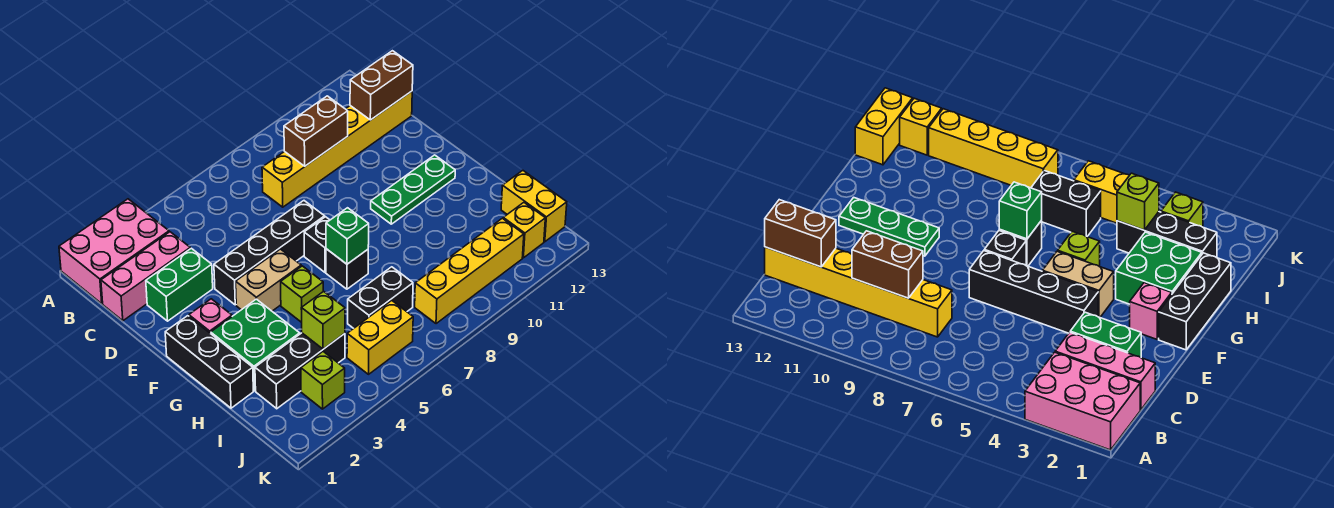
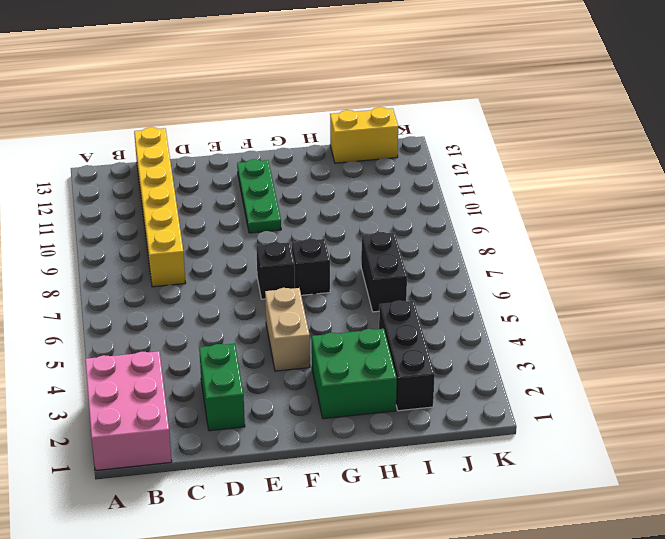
none -> pink brick C1:C3 level 1
none -> black brick E4:E7 level 1
none -> black brick F1:H1 level 1

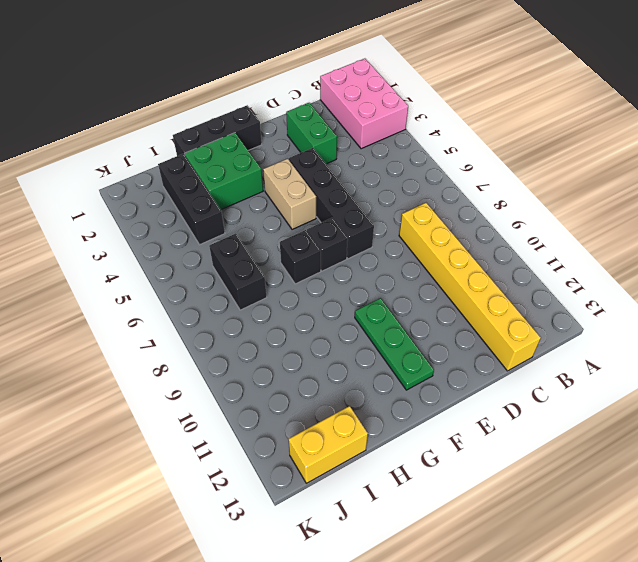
none -> pink brick C1:C3 level 1
none -> pink brick F2 level 1
none -> lime brick G5 level 1

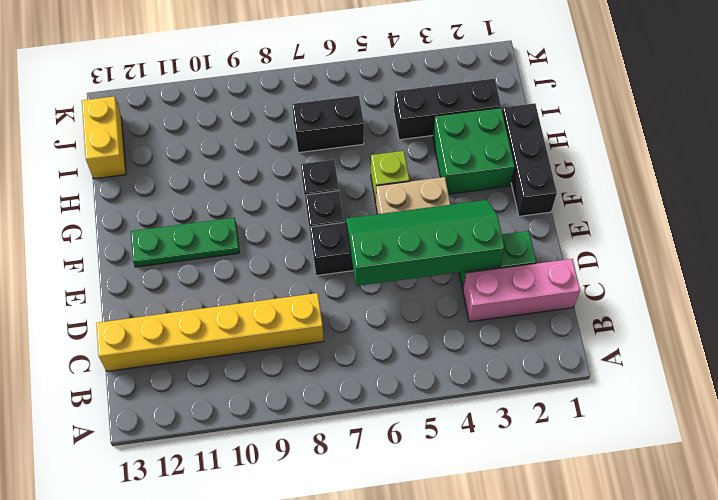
green slope D3:E6 level 2 top D -> none
none -> pink brick A1:B3 level 1
none -> pink brick F2 level 1
none -> lime brick J3 level 1

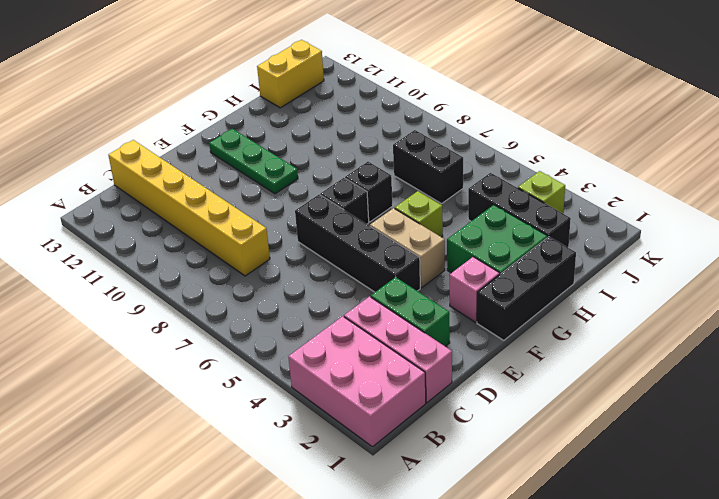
none -> yellow brick J5:J6 level 1
none -> yellow brick J8:J11 level 1
none -> yellow brick J12 level 1

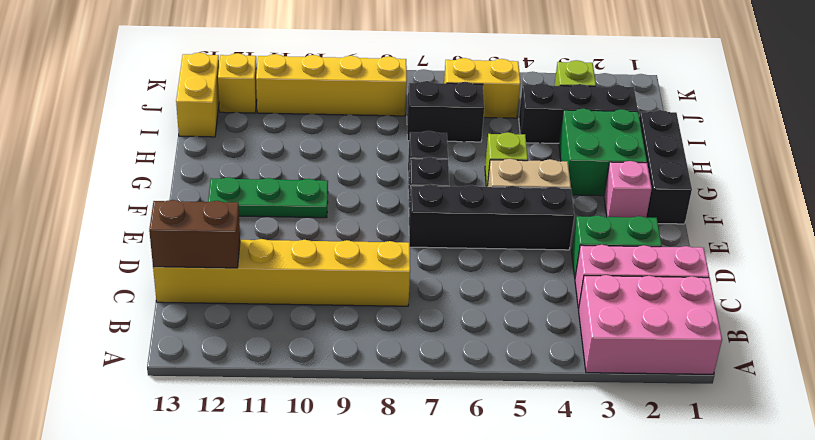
none -> brown brick C9:C10 level 2
none -> green brick G7 level 2
none -> lime brick I4 level 2

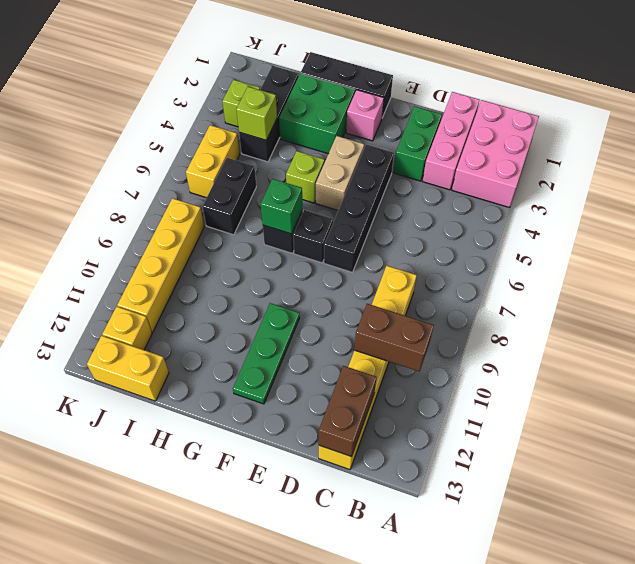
brown brick B10:C10 level 2 -> brown brick C9:C10 level 2

